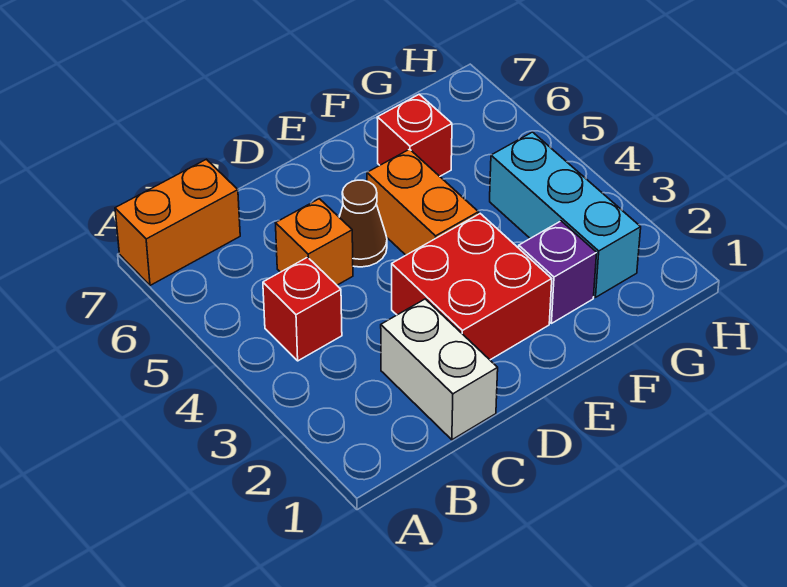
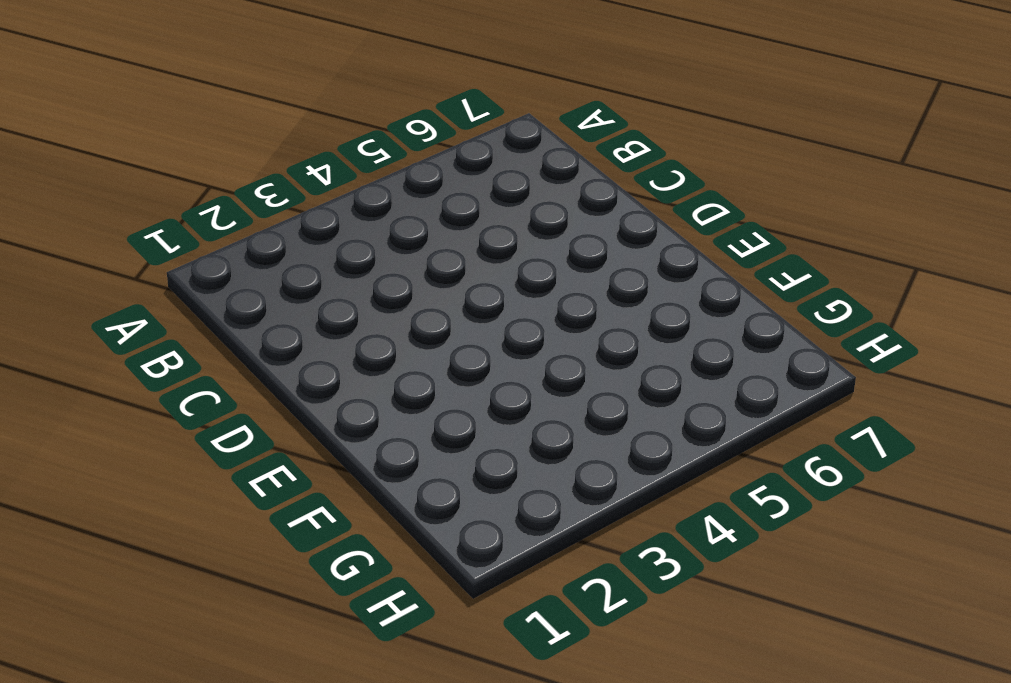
none -> orange brick A7:B7 level 1
none -> red brick B4 level 1

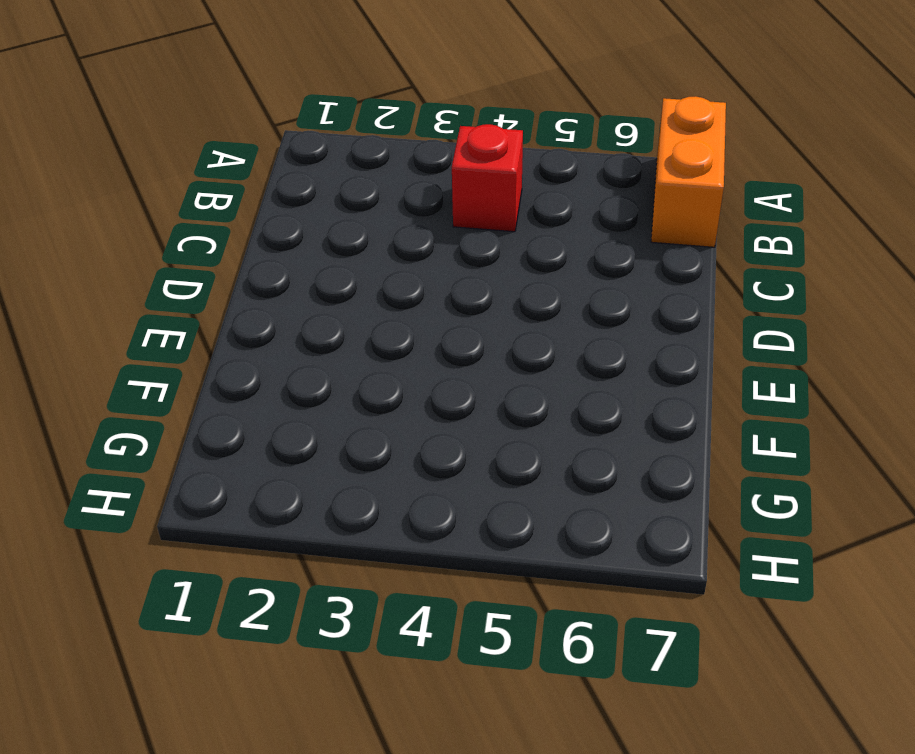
none -> white brick C1:C2 level 1
none -> orange brick C5 level 1

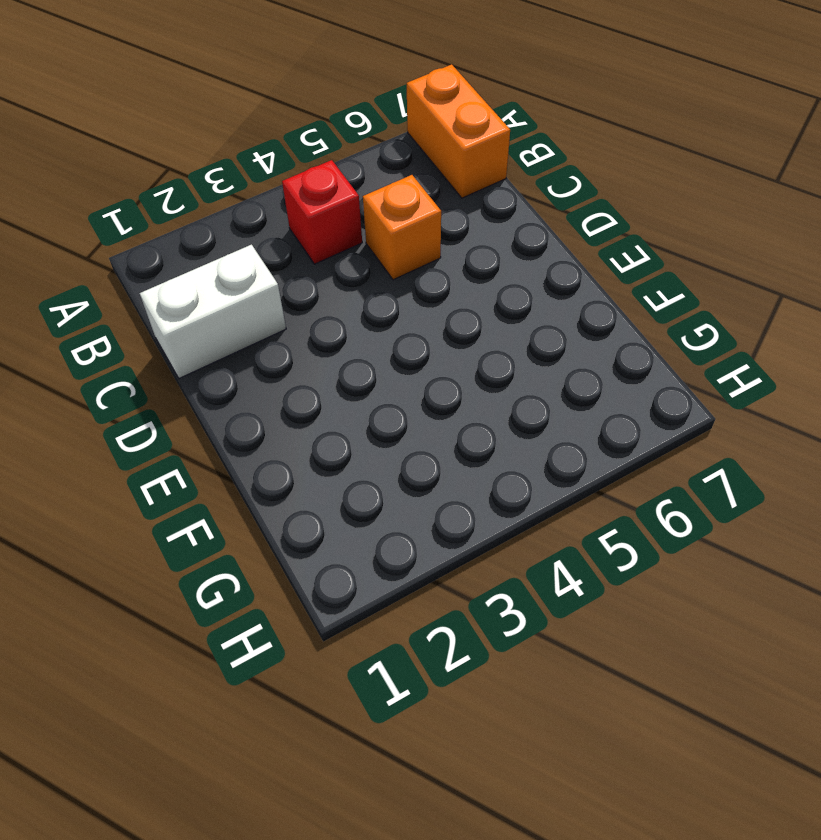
none -> red brick D2:E3 level 1
none -> brown cone D5 level 1

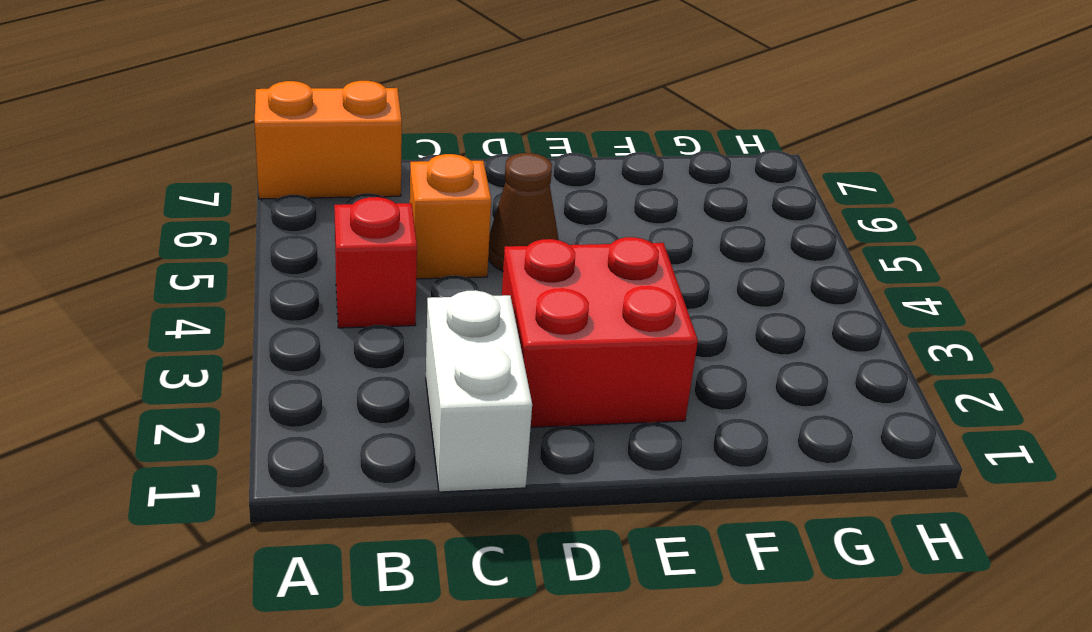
none -> orange brick E4:E5 level 1
none -> purple brick F2 level 1

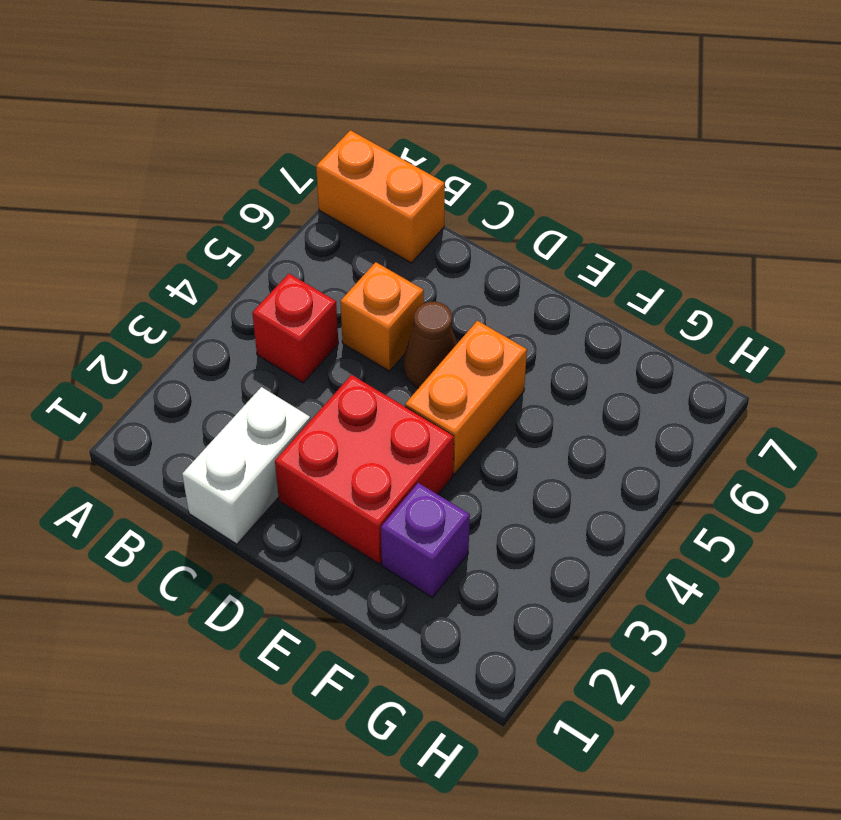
none -> red brick F6 level 1
none -> cyan brick G2:G4 level 1

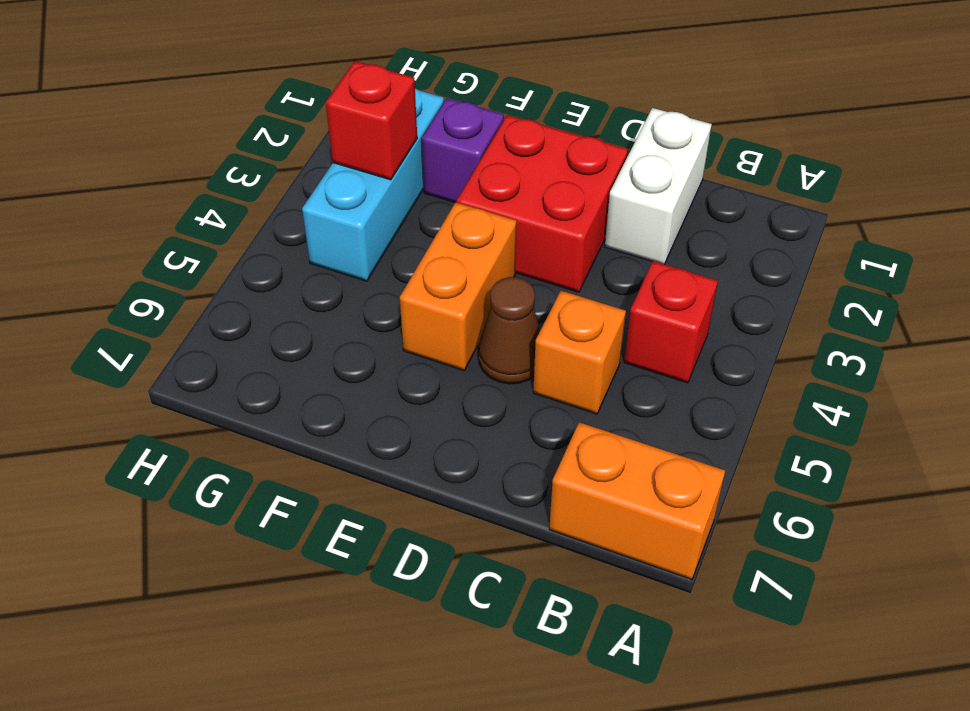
red brick G3 level 2 -> red brick F6 level 1

